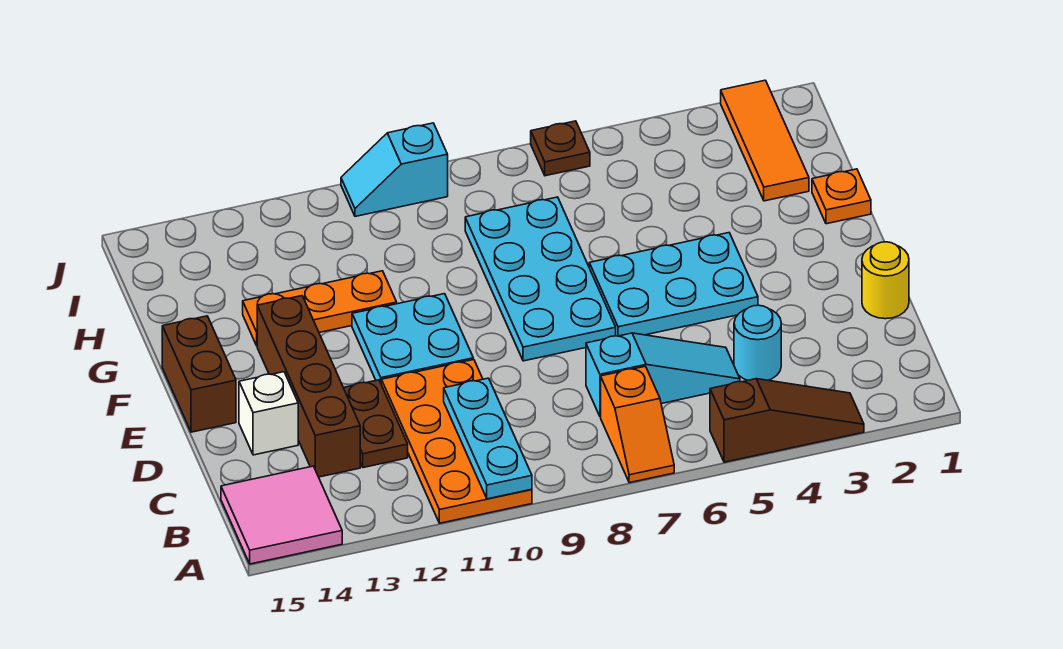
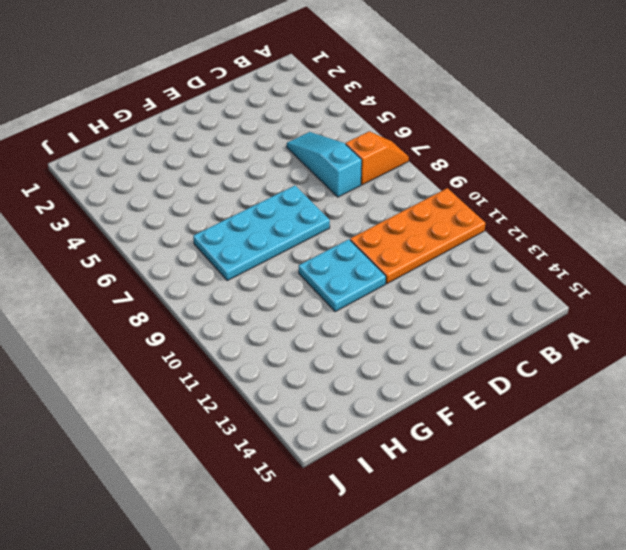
none -> brown slope A3:A5 level 1 top 5
none -> pink tile A14:B15 level 1
none -> cyan round brick C4 level 1

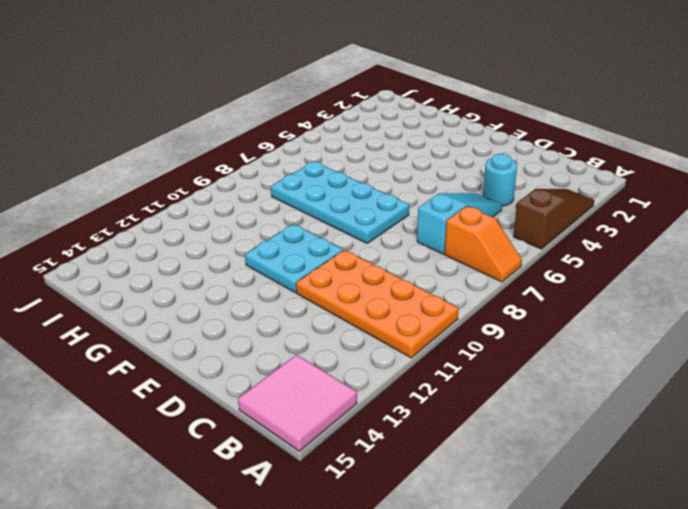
none -> brown plate C12:D12 level 1
none -> brown brick C13:F13 level 1
none -> yellow round brick D1 level 1

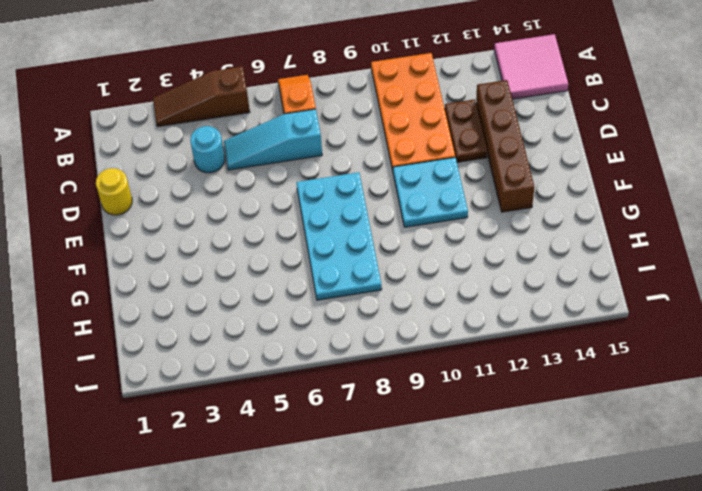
none -> white brick D14 level 1
none -> cyan plate E4:F6 level 1
none -> brown brick E15:F15 level 1

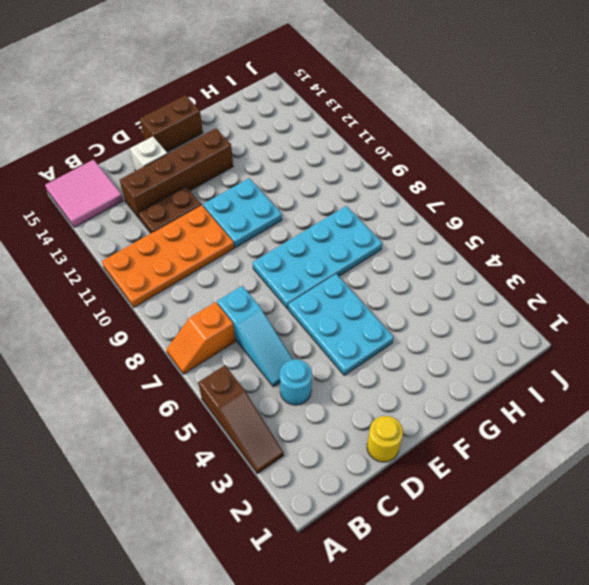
none -> orange plate G1 level 1
none -> orange plate G11:G13 level 1
none -> orange tile H2:J2 level 1

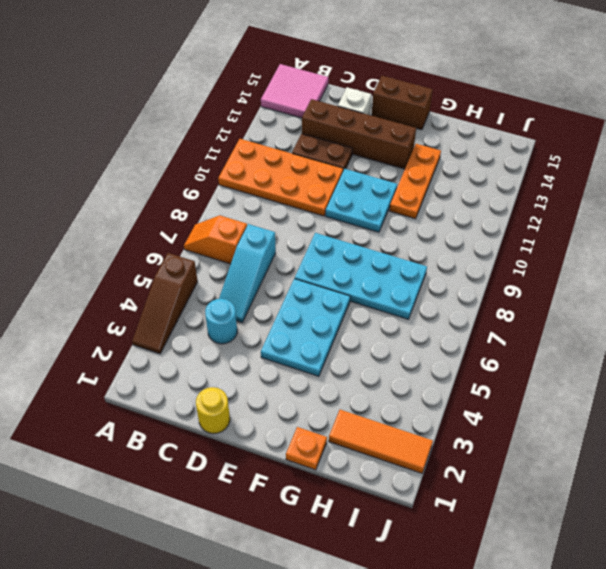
none -> brown plate J6 level 1
none -> cyan slope J9:J10 level 1 top 9
none -> cyan plate A10:C10 level 2

